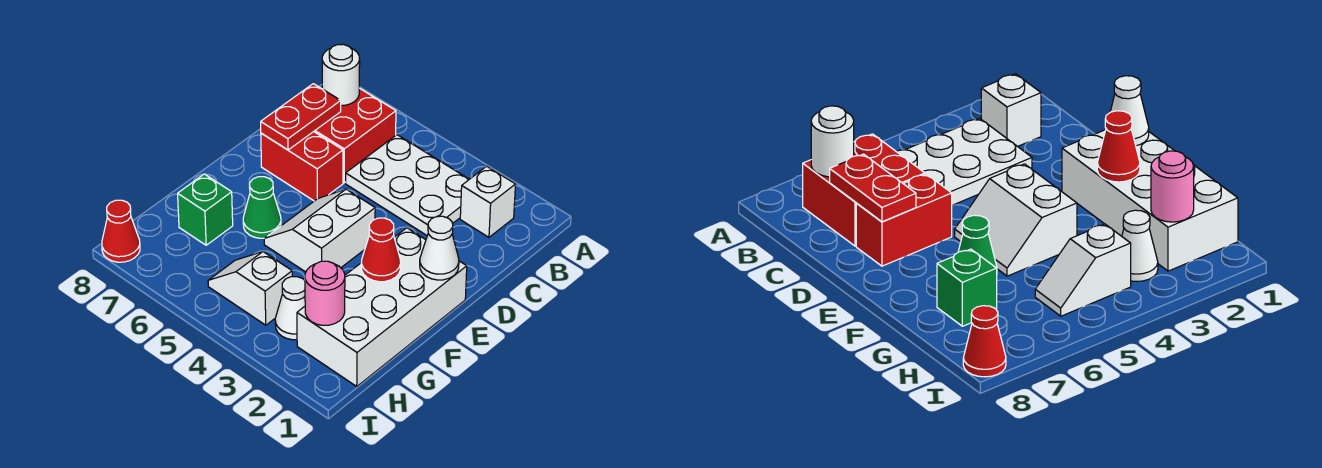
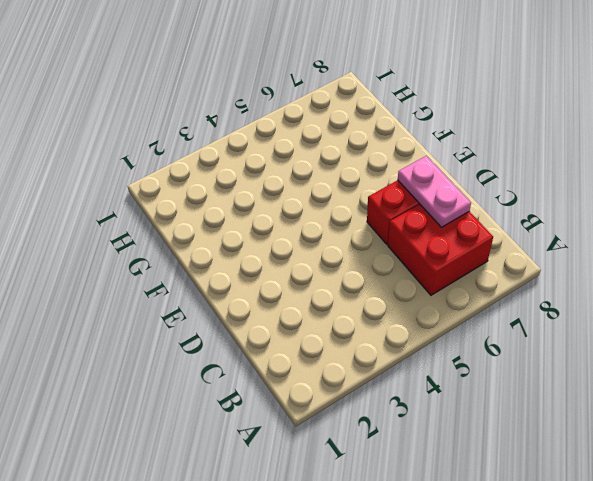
pink plate C7:D7 level 2 -> red plate C7:D7 level 2
none -> white brick B2 level 1
none -> white plate B3:C5 level 1
none -> white brick E1:H2 level 1

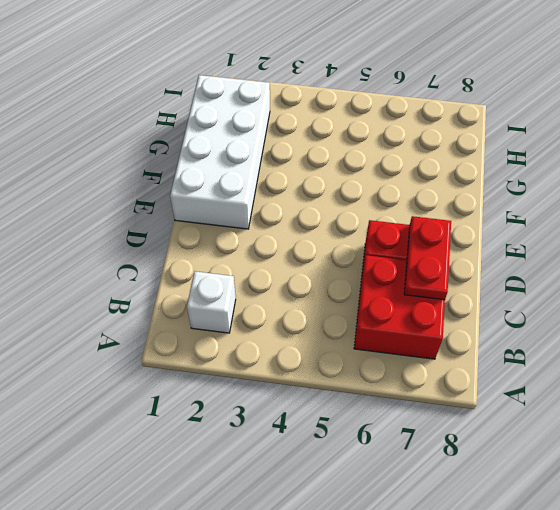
none -> white plate B3:C5 level 1
none -> white slope E4:F5 level 1 top 4
none -> green cone F6 level 1

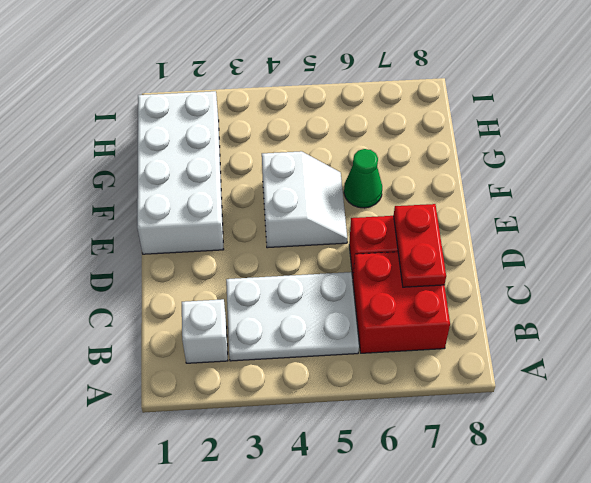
none -> green brick G7 level 1
none -> white cone H3 level 1
none -> white slope H4:H5 level 1 top 4

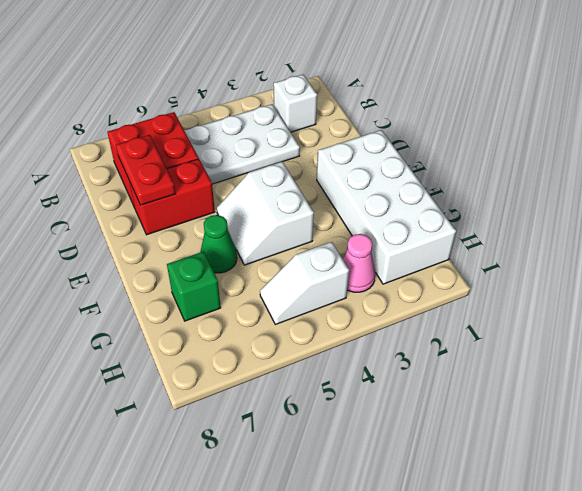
pink cone H3 level 1 -> white cone H3 level 1
none -> red cone I8 level 1
none -> white round brick B7 level 2
none -> white cone E1 level 2

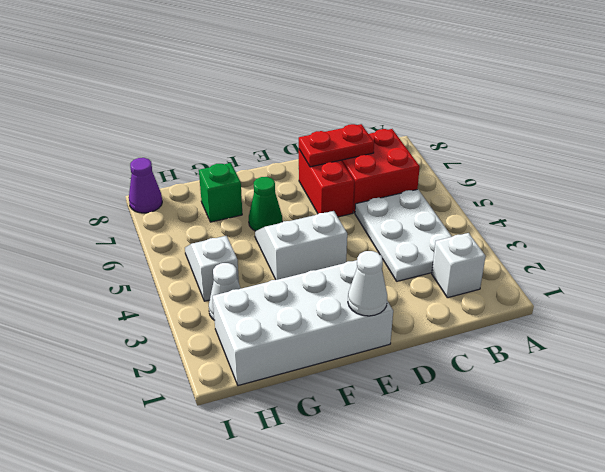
purple cone I8 level 1 -> red cone I8 level 1
none -> white round brick B7 level 2
none -> red cone F2 level 2
none -> pink round brick H2 level 2

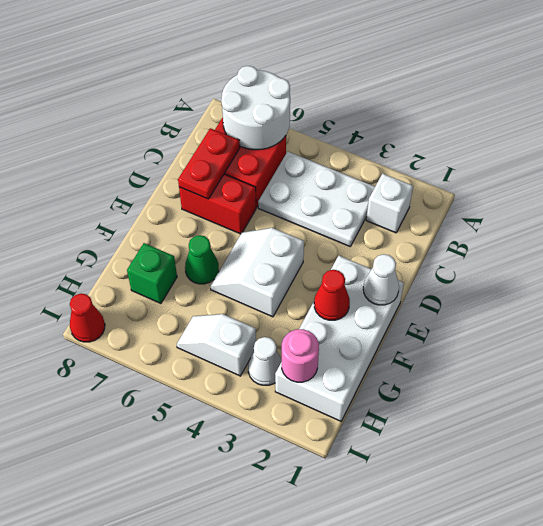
white round brick A6:B7 level 2 -> white round brick B7 level 2

